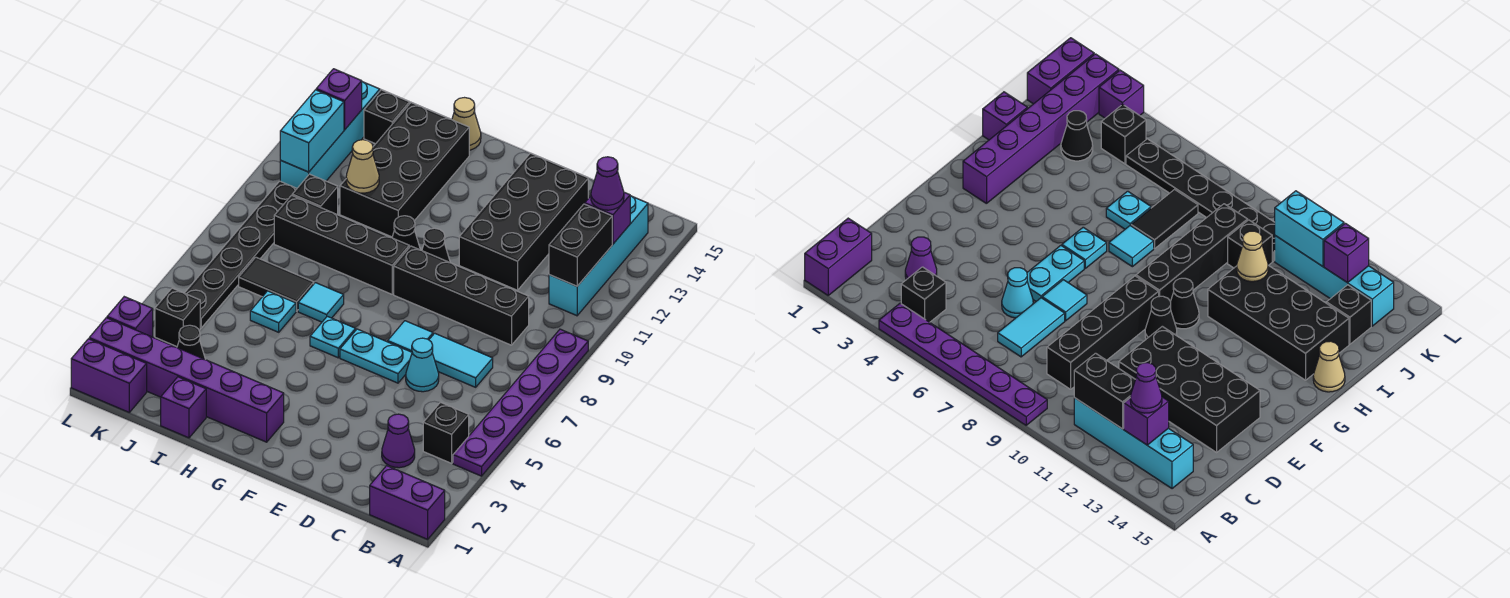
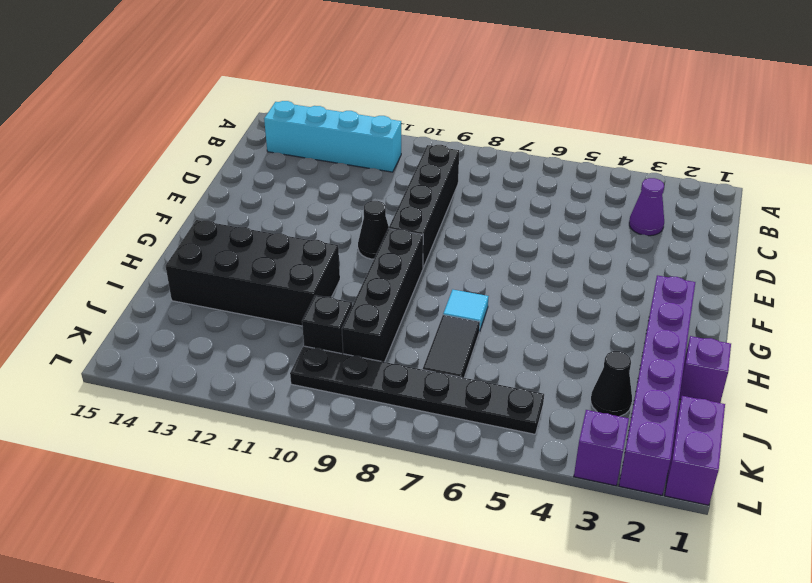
none -> purple brick A1:B1 level 1
none -> purple plate A4:A9 level 1
none -> black brick B4 level 1
none -> cyan tile C7:D7 level 1

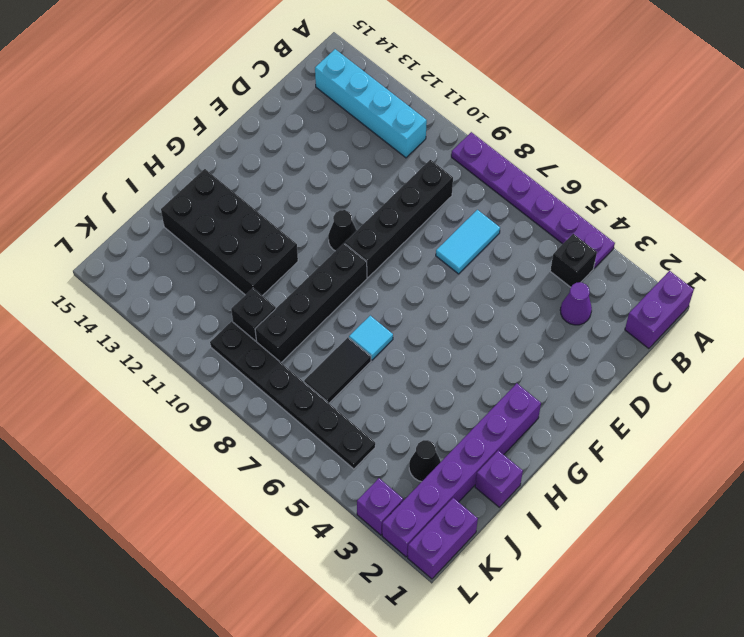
none -> cyan cone D6 level 1
none -> black brick D11:E14 level 1
none -> cyan plate E6:F6 level 1
none -> cyan tile E7 level 1

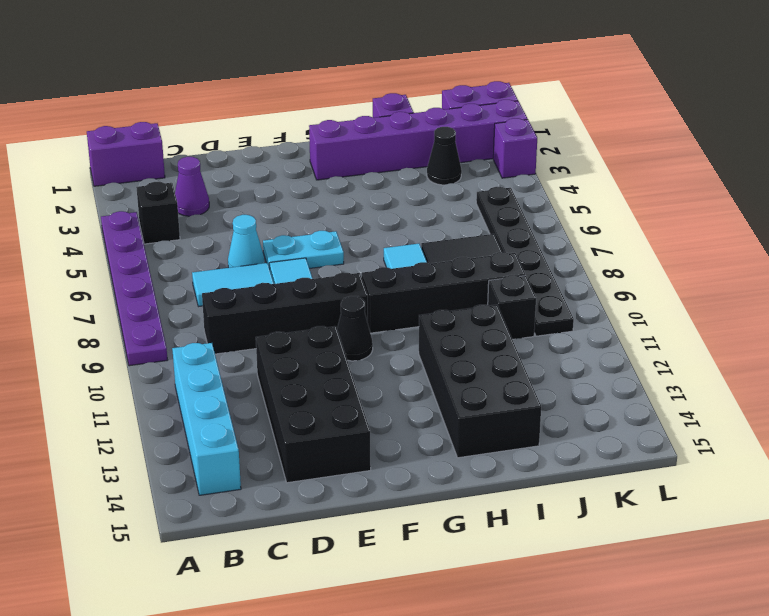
none -> cyan plate G6 level 1
none -> black cone G10 level 1
none -> tan cone H15 level 1
none -> cyan plate I6 level 1

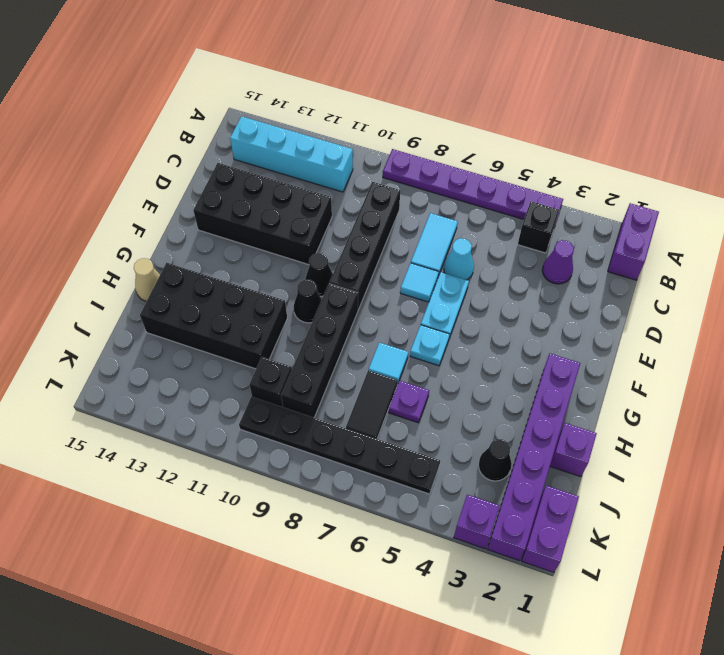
purple plate I6 level 1 -> cyan plate I6 level 1
none -> black brick J14 level 1
none -> black brick K4 level 1
none -> cyan brick K11:K14 level 1
none -> black brick B11:B12 level 2

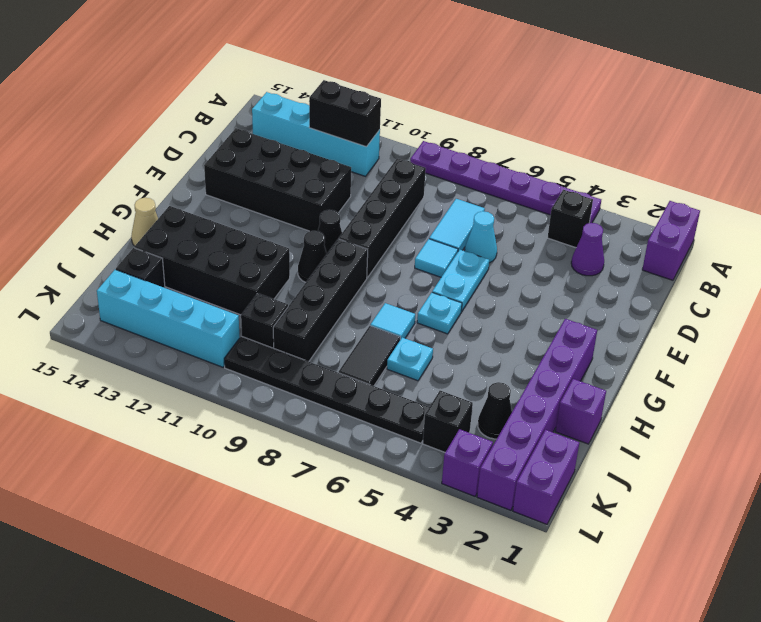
none -> purple brick B13 level 2
none -> tan cone I11 level 2
none -> cyan brick K11:K12 level 2
none -> purple brick K13 level 2

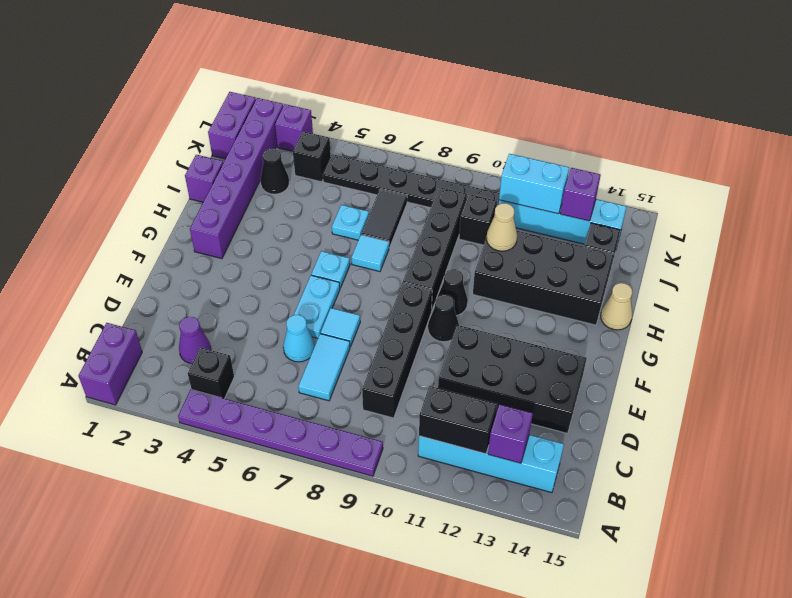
none -> purple cone B13 level 3

